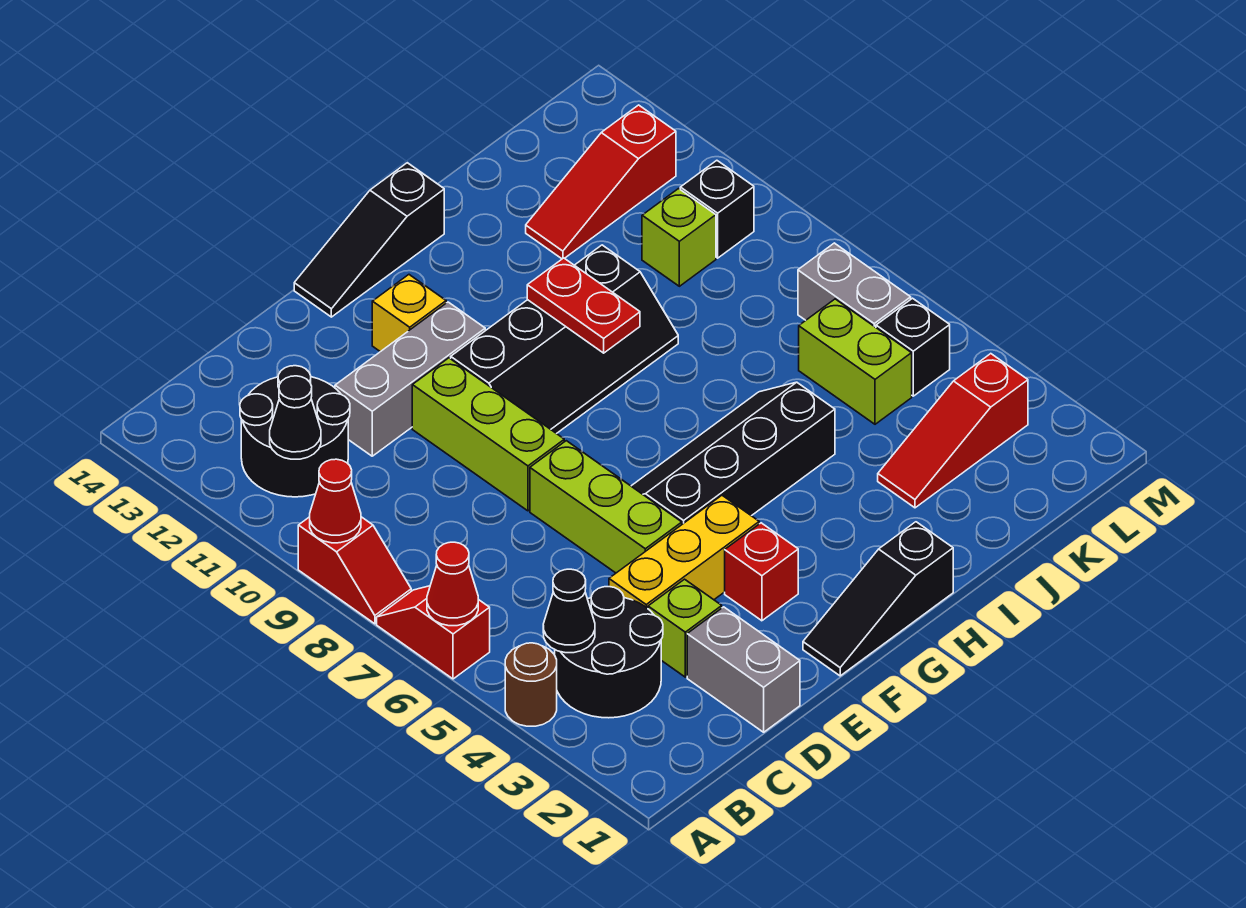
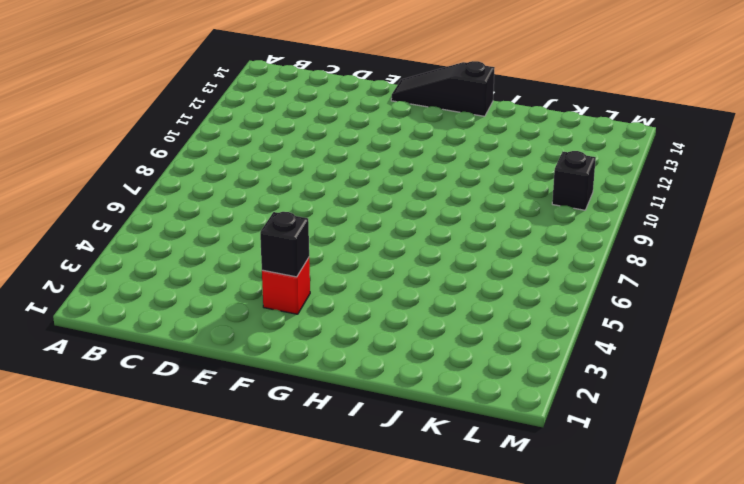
black brick F3 level 2 -> black brick L5 level 1
none -> brown round brick A4 level 1
none -> red slope A6:A7 level 1 top 6
none -> red slope A8:A9 level 1 top 9

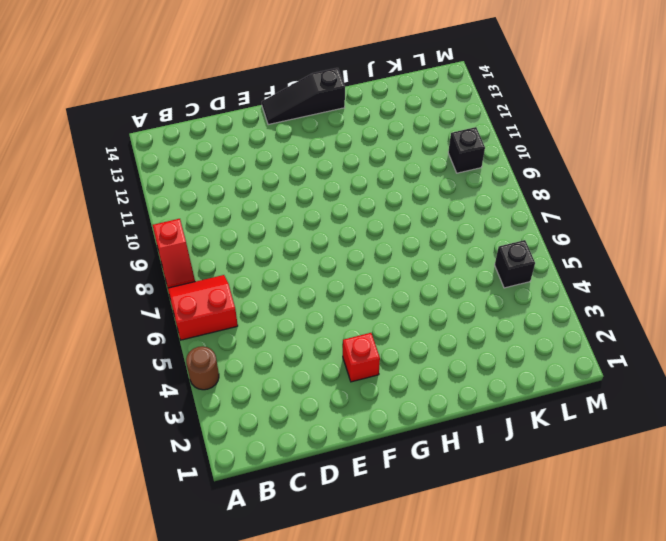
red slope A6:B7 level 1 top 6 -> red slope A6:A7 level 1 top 6
none -> black round brick B3:C4 level 1
none -> black round brick B11:C12 level 1
none -> grey brick D1:D2 level 1

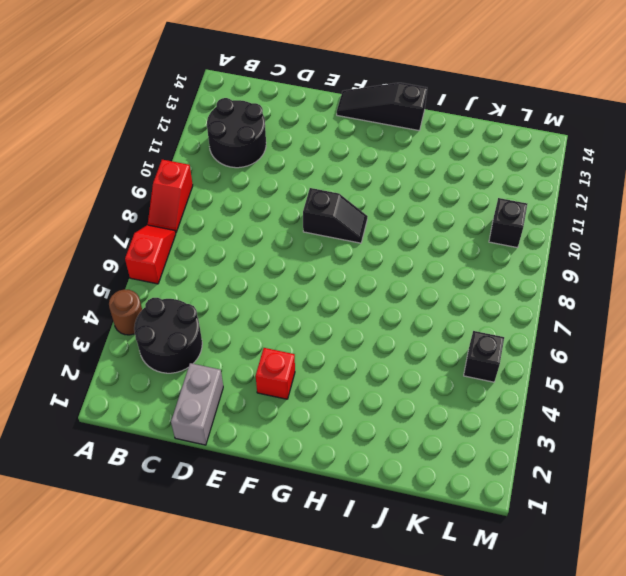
black slope F9:G9 level 1 top F -> black slope F9:I10 level 1 top 10
none -> lime brick D3 level 1
none -> yellow brick D4:F4 level 1
none -> grey brick D11:F11 level 1

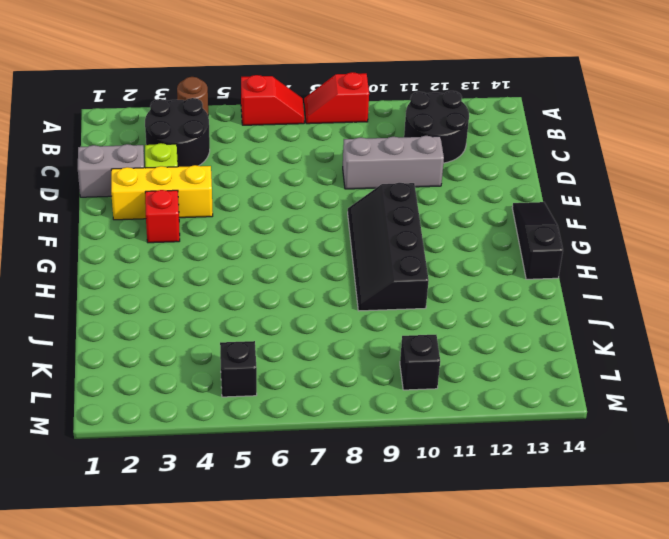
grey brick D9:D11 level 1 -> grey brick D11:F11 level 1
yellow brick E2:E4 level 1 -> yellow brick D4:F4 level 1
none -> lime brick E5:E7 level 1
none -> lime brick E8:E10 level 1
none -> black slope F1:H1 level 1 top H

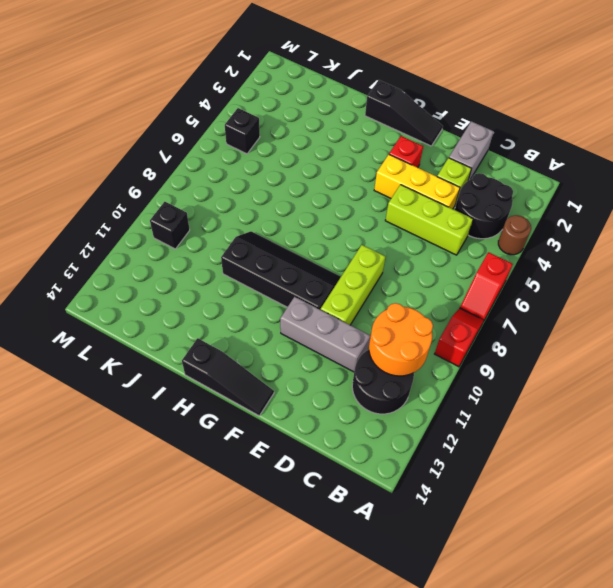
orange round brick B10:C11 level 2 -> black cone B11 level 2
lime brick C5:E5 level 1 -> lime brick E5:E7 level 1
none -> black slope F5:I6 level 1 top 5
none -> yellow brick F12 level 1
none -> red slope J3:L3 level 1 top L

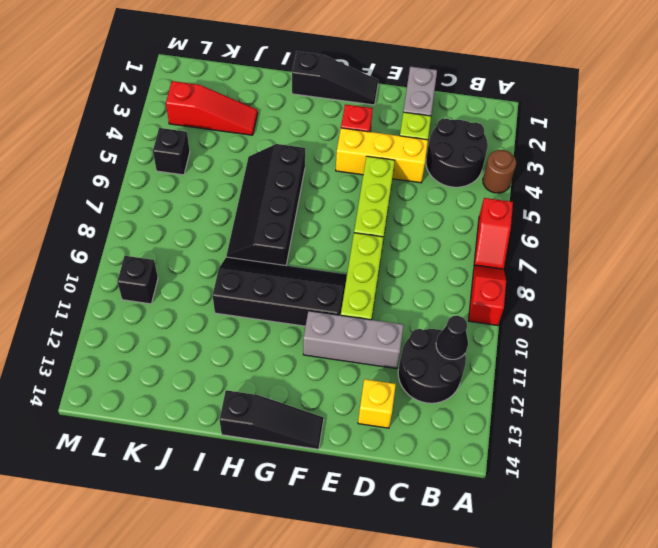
yellow brick D13 level 1 -> yellow brick F12 level 1
black slope H5:I8 level 1 top H -> black slope F5:I6 level 1 top 5
none -> red slope J12:L12 level 1 top L
none -> lime brick K5:K6 level 1
none -> lime brick K10 level 1

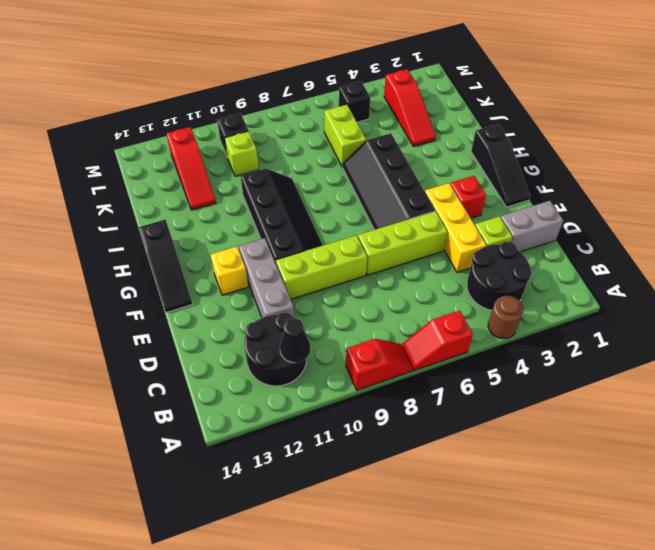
lime brick J6:K6 level 1 -> lime brick K5:K6 level 1
none -> grey brick L6:L7 level 1
none -> red cone A6 level 2
none -> red cone A9 level 2

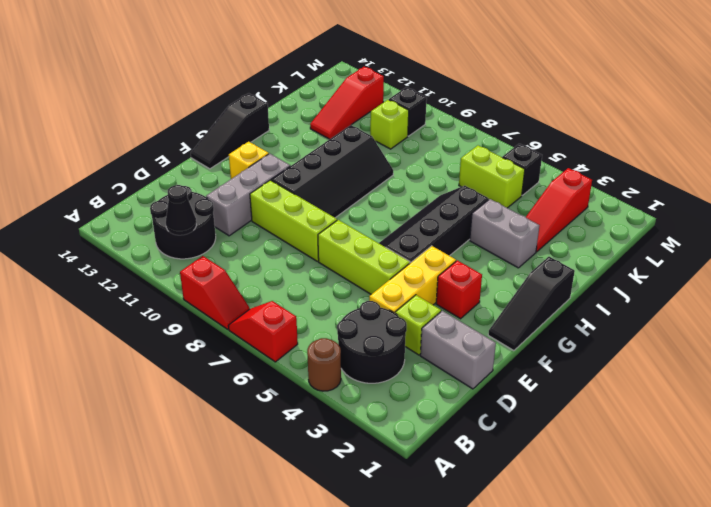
grey brick I3:I4 level 1 -> grey brick L6:L7 level 1
none -> red cone A6 level 2
none -> red cone A9 level 2
none -> black cone B4 level 2

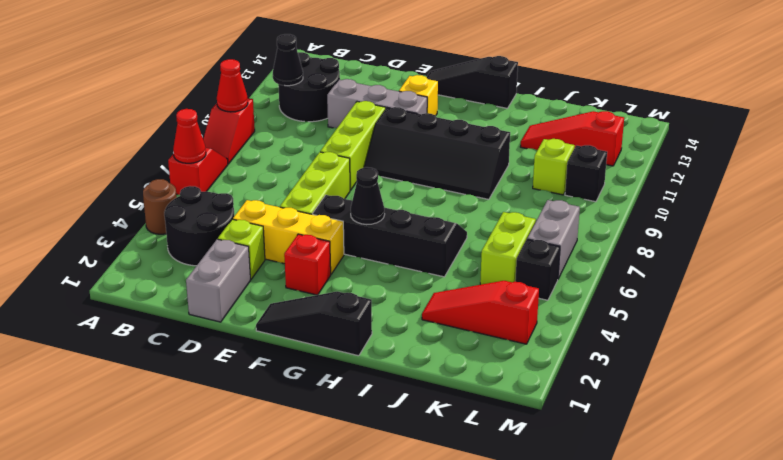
black cone G5 level 2 -> black cone B4 level 2
none -> red plate H9:H10 level 2

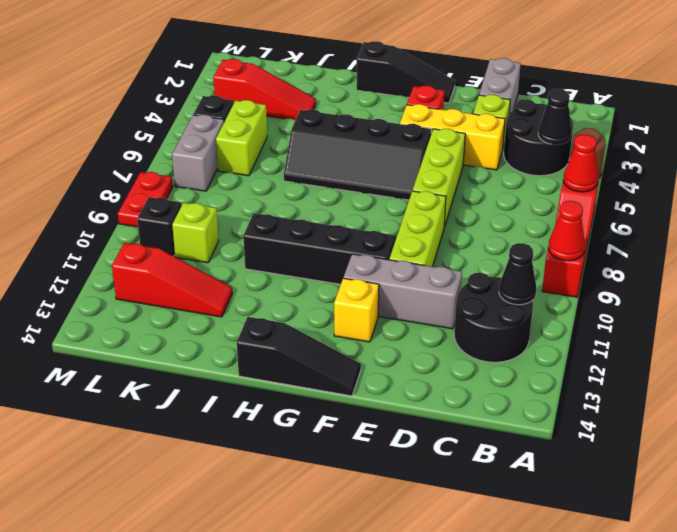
red plate M8:M9 level 1 -> red plate H9:H10 level 2

